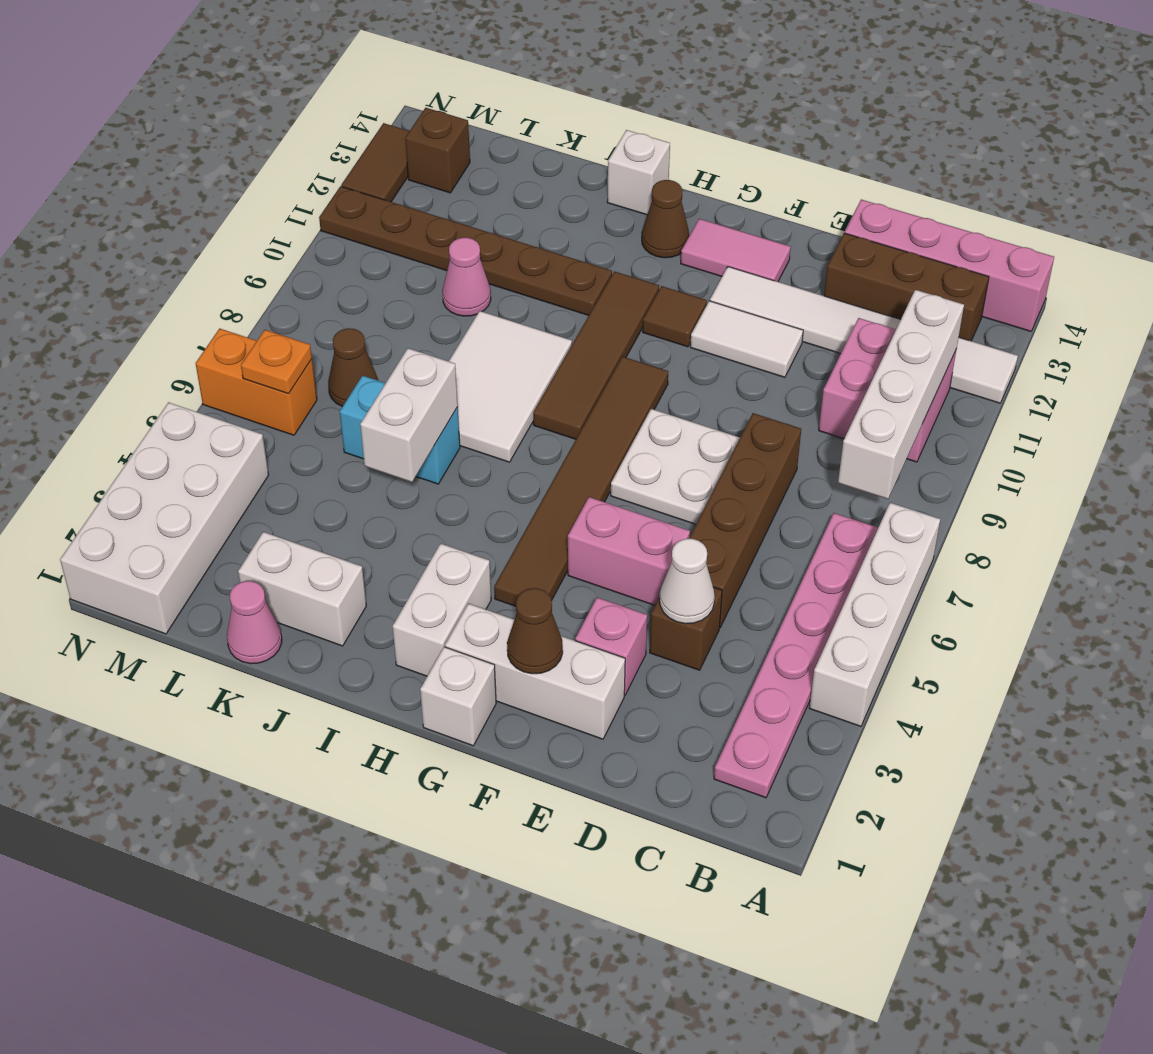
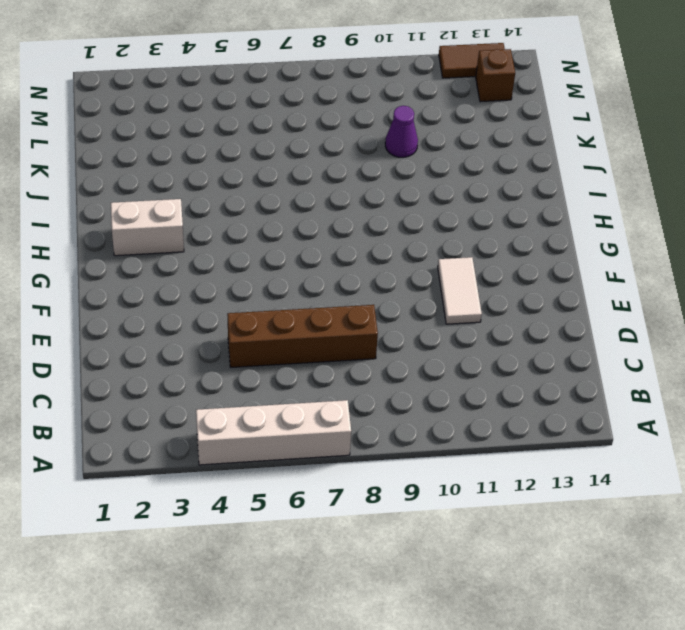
purple cone K10 level 1 -> pink cone K10 level 1
none -> white tile A12:F12 level 1
none -> pink brick A14:D14 level 1
none -> pink plate B2:B7 level 1
none -> pink brick B10:C11 level 1

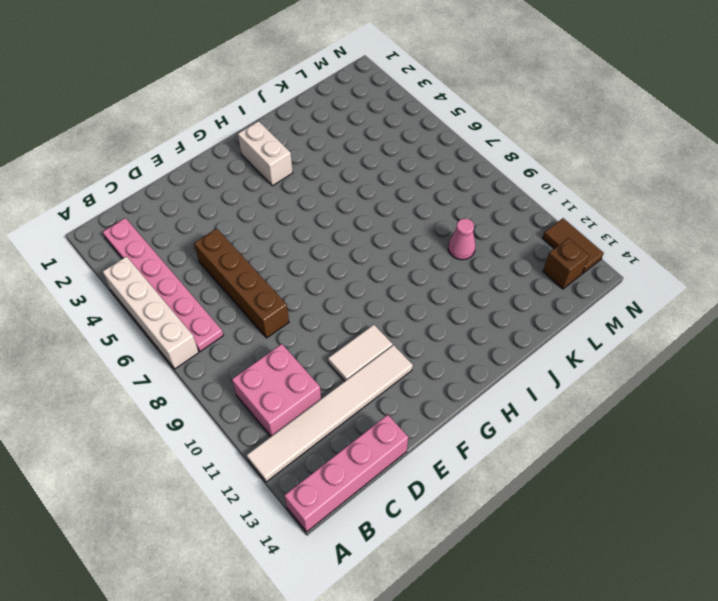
none -> brown brick B13:D13 level 1
none -> brown brick D4 level 1
none -> white brick E2:G2 level 1
none -> pink brick E3 level 1

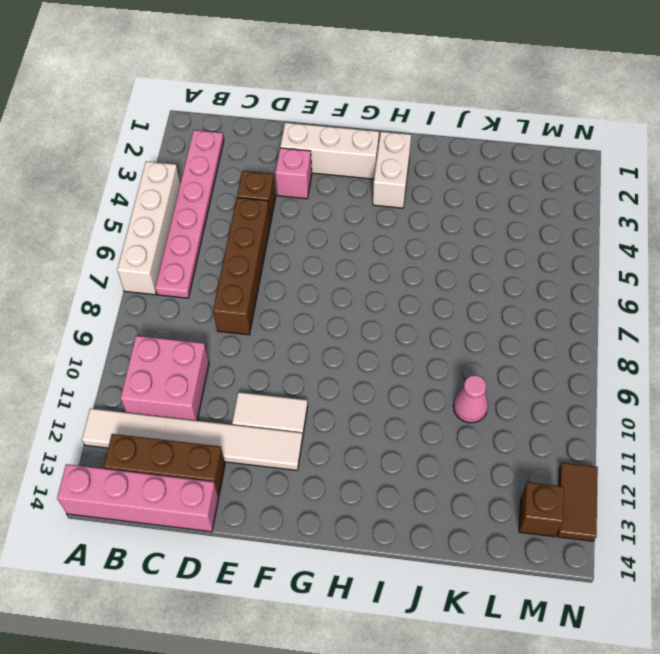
none -> pink brick E5:F5 level 1
none -> white plate E7:F8 level 1
none -> pink tile F13:G13 level 1
none -> white brick G1 level 1

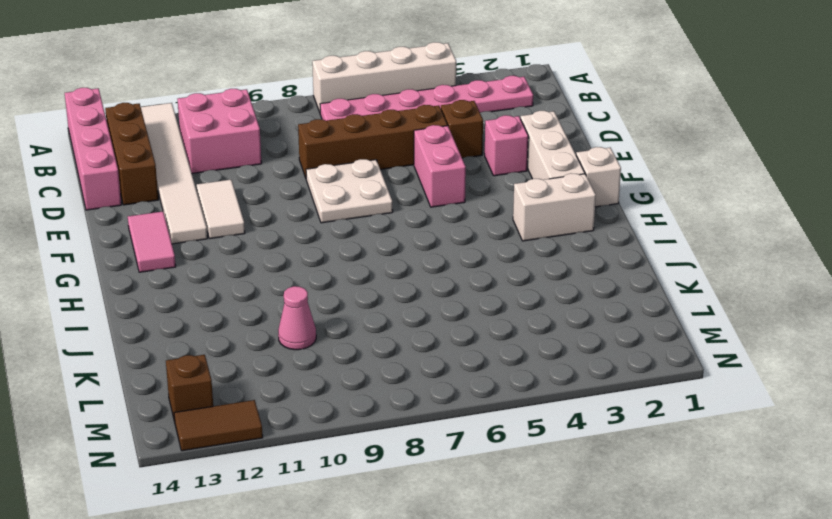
none -> brown tile G4:G9 level 1
none -> brown tile G11 level 1
none -> brown tile H8:H11 level 1
none -> brown cone H13 level 1

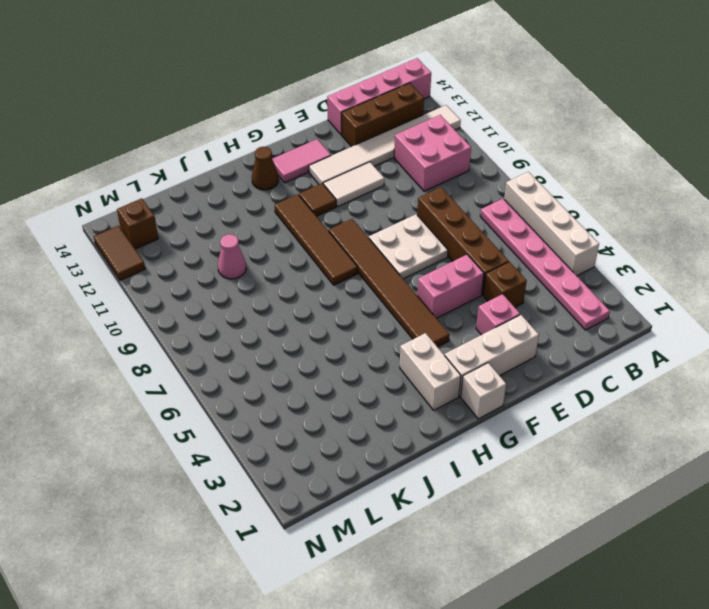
none -> white tile I7:J9 level 1
none -> brown plate I11:N11 level 1
none -> white brick I14 level 1
none -> white brick J2:K2 level 1

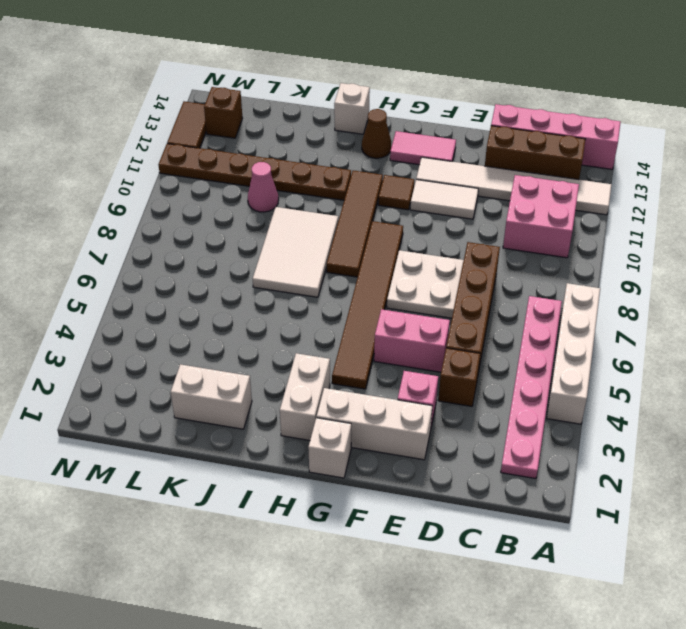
none -> cyan brick J6:K6 level 1
none -> pink cone K1 level 1
none -> brown cone L7 level 1
none -> white brick M1:N4 level 1

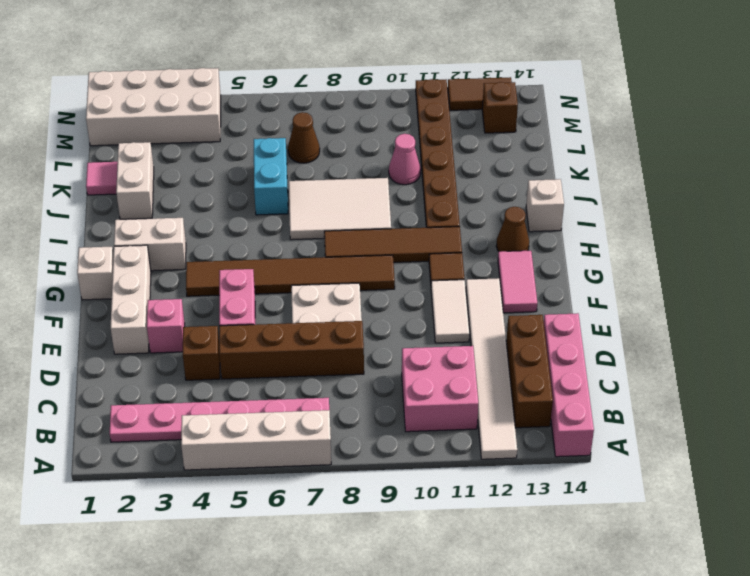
pink tile K1 level 1 -> pink cone K1 level 1
none -> orange brick M6:N6 level 1
none -> white brick B8:B11 level 2
none -> white cone D4 level 2
none -> brown cone F2 level 2

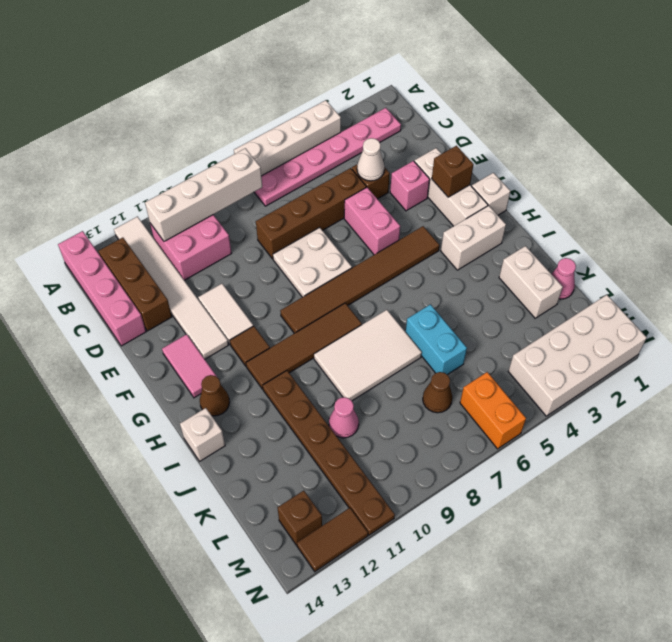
brown brick F2 level 2 -> brown cone F2 level 2
none -> white brick J5:J6 level 2
none -> orange plate M6 level 2

